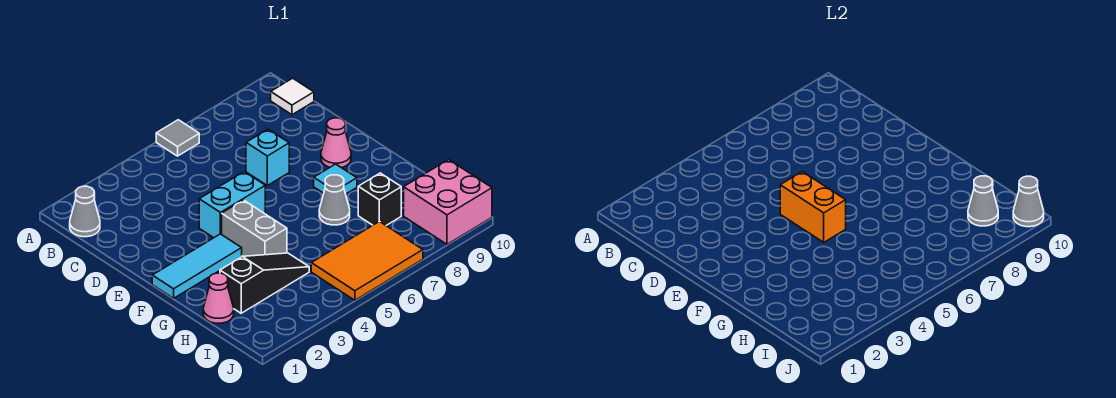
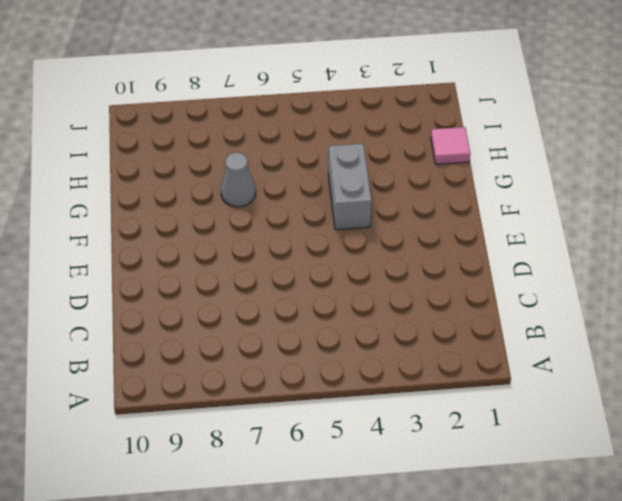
pink tile H1 level 1 -> pink cone H1 level 1
none -> grey tile A6 level 1
none -> grey cone B1 level 1
none -> white tile B10 level 1

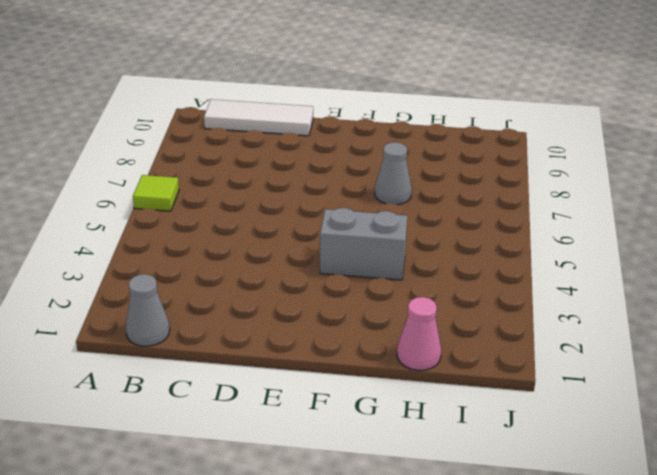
lime tile A6 level 1 -> grey tile A6 level 1
white tile B10:D10 level 1 -> white tile B10 level 1
none -> cyan brick D7 level 1
none -> cyan brick E4:E5 level 1
none -> pink cone E9 level 1

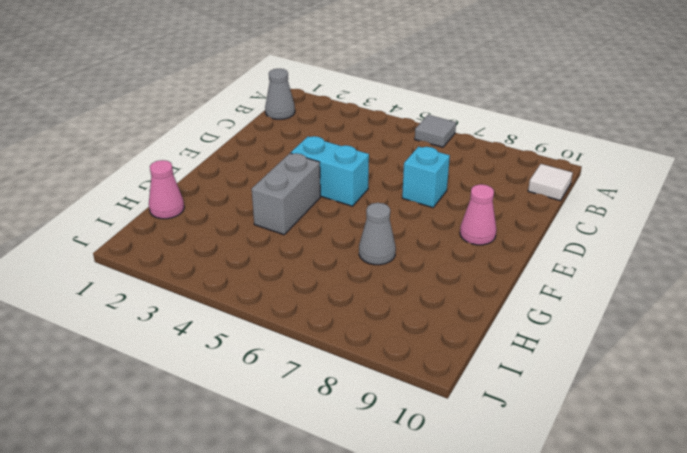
none -> cyan tile F1:F3 level 1
none -> cyan tile F8 level 1
none -> black slope H2:H4 level 1 top 2

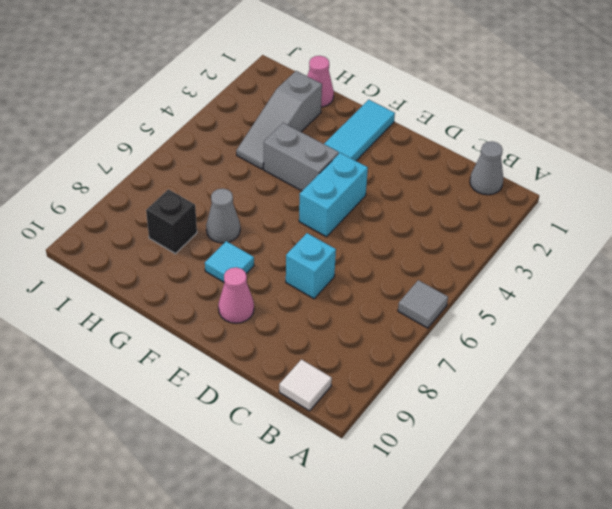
grey slope H2:H4 level 1 top 2 -> black slope H2:H4 level 1 top 2
none -> orange tile I5:J7 level 1
none -> pink brick I9:J10 level 1
none -> orange brick E5:F5 level 2

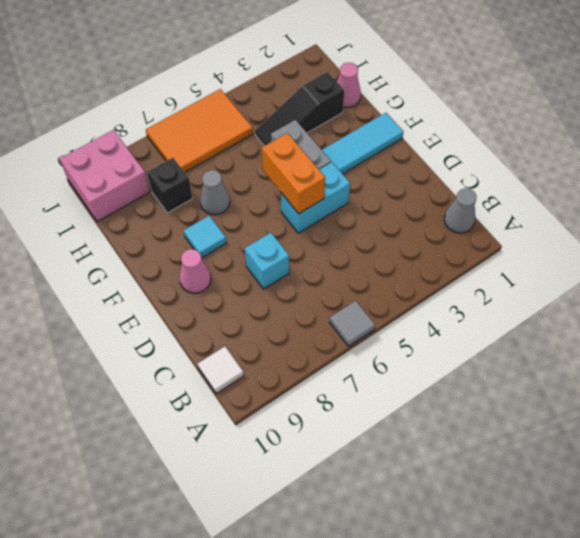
none -> grey cone I9 level 2
none -> grey cone J10 level 2

